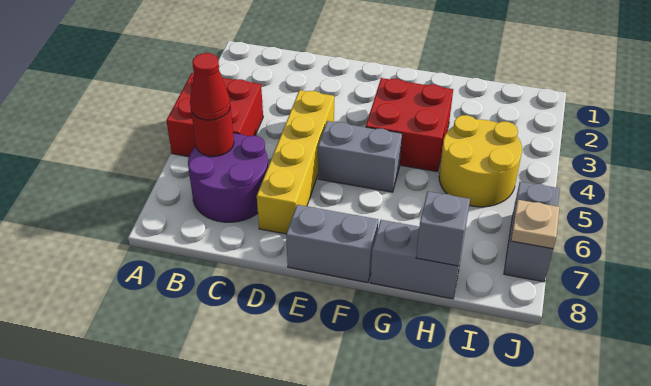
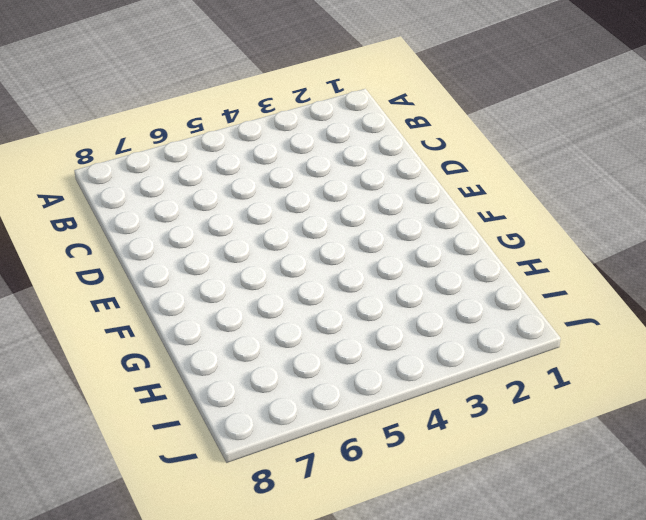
none -> red brick A4:B5 level 1
none -> purple round brick B6:C7 level 1
none -> yellow brick D4:D7 level 1

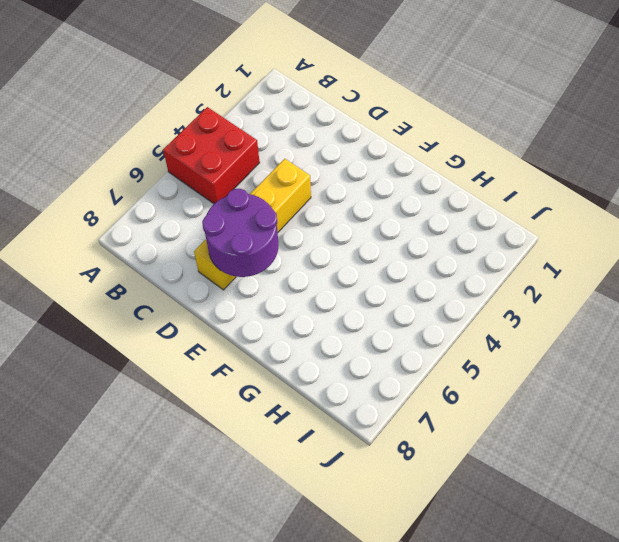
purple round brick D6:E7 level 2 -> purple round brick B6:C7 level 1
none -> grey brick E5:F5 level 1
none -> grey brick E8:F8 level 1
none -> red brick F3:G4 level 1

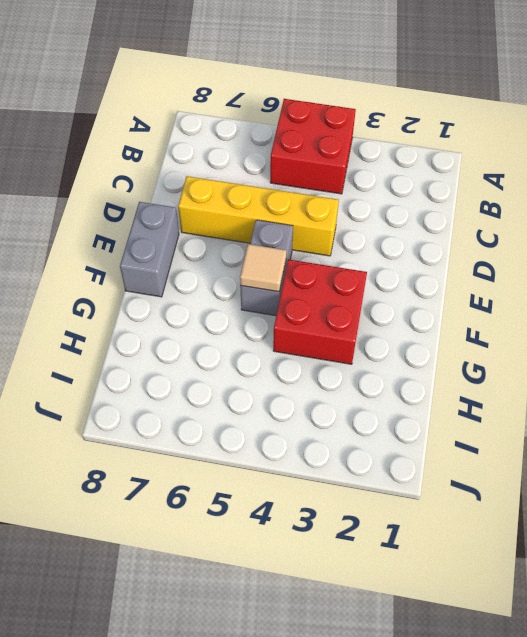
tan tile F5 level 2 -> none
none -> purple round brick B6:C7 level 1
none -> grey brick G8:H8 level 1
none -> yellow round brick H4:I5 level 1

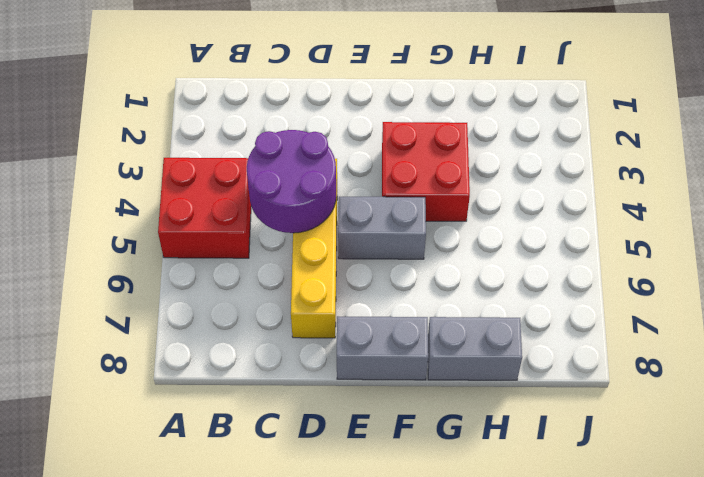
purple round brick C4:D5 level 2 -> purple round brick B6:C7 level 1
none -> yellow round brick H4:I5 level 1
none -> grey brick J6:J7 level 1
none -> red round brick B6 level 2

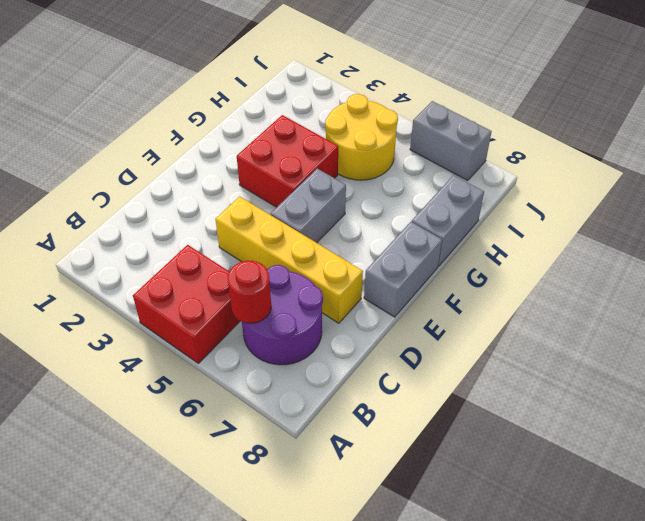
none -> grey brick H8 level 2
none -> tan plate J7 level 2
none -> red cone B6 level 3

